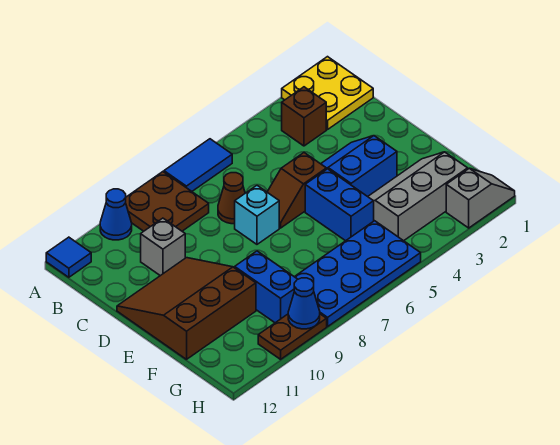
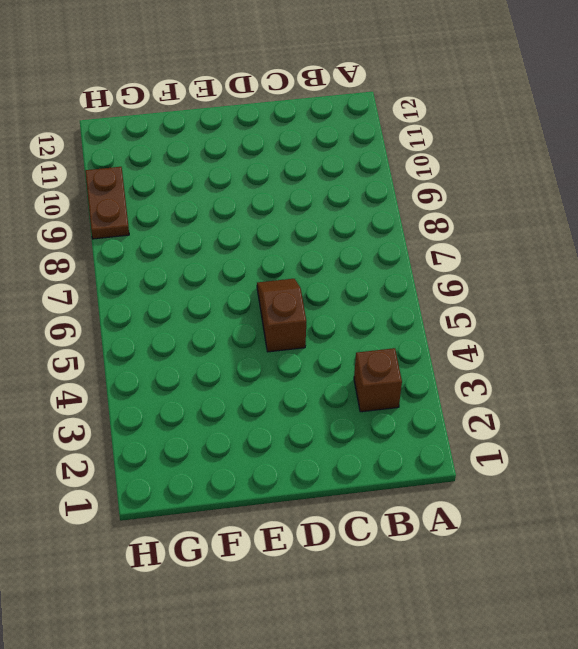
none -> yellow plate A1:B2 level 1
none -> blue tile A6:A7 level 1
none -> brown plate A8:B9 level 1

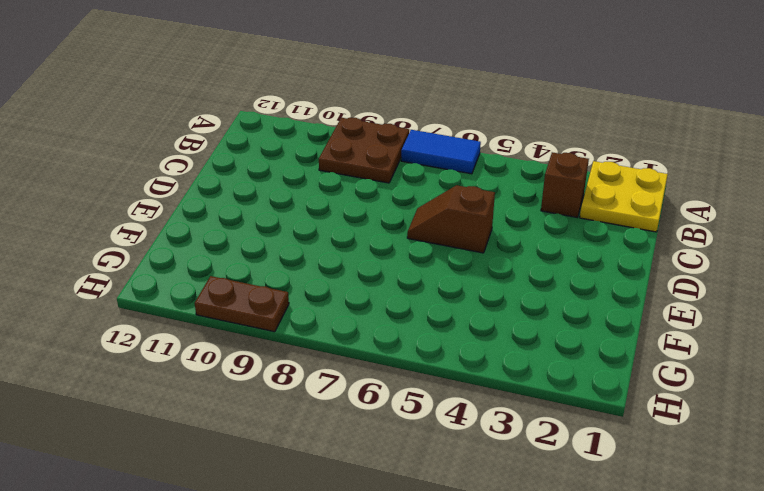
none -> blue cone A10 level 1
none -> blue tile A12 level 1
none -> brown cone C7 level 1

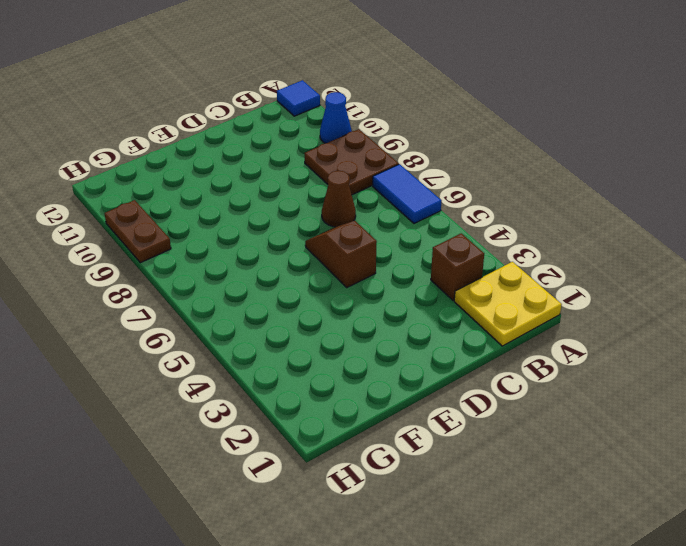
none -> grey brick C10 level 1
none -> blue slope D3:E4 level 1 top E
none -> cyan brick D7 level 1

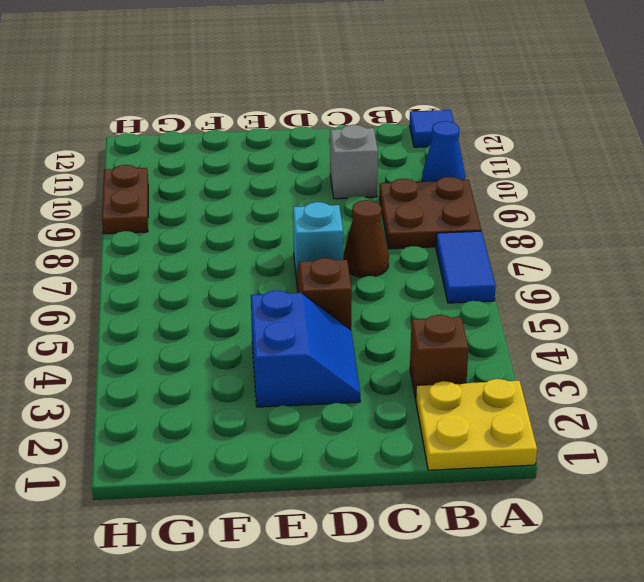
none -> brown slope D10:F12 level 1 top F
none -> blue brick E5:F5 level 1
none -> grey slope F2:G4 level 1 top G

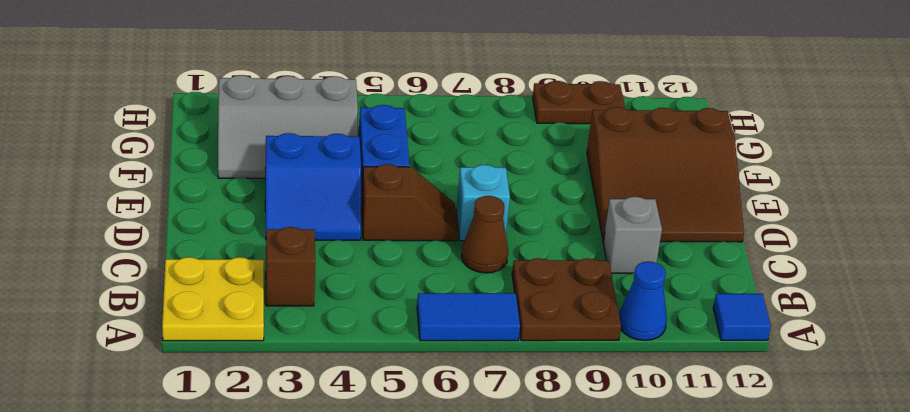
none -> blue brick F9:G9 level 1
none -> blue plate G5:H8 level 1
none -> grey slope H1:H2 level 1 top 2

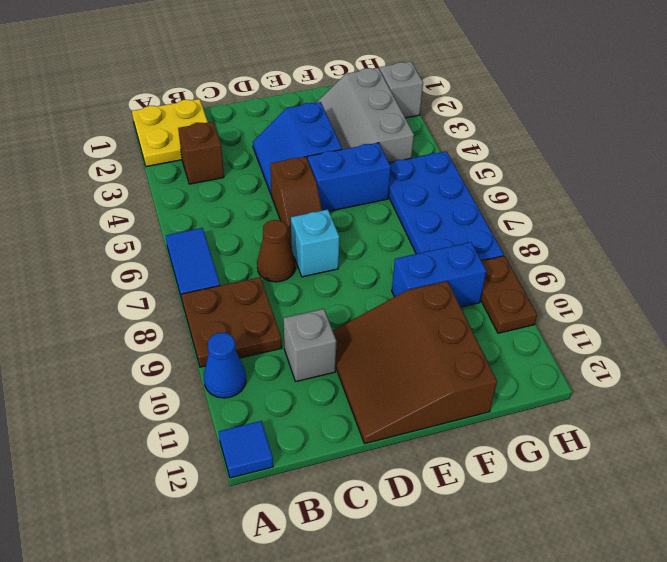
none -> blue cone H9 level 2

